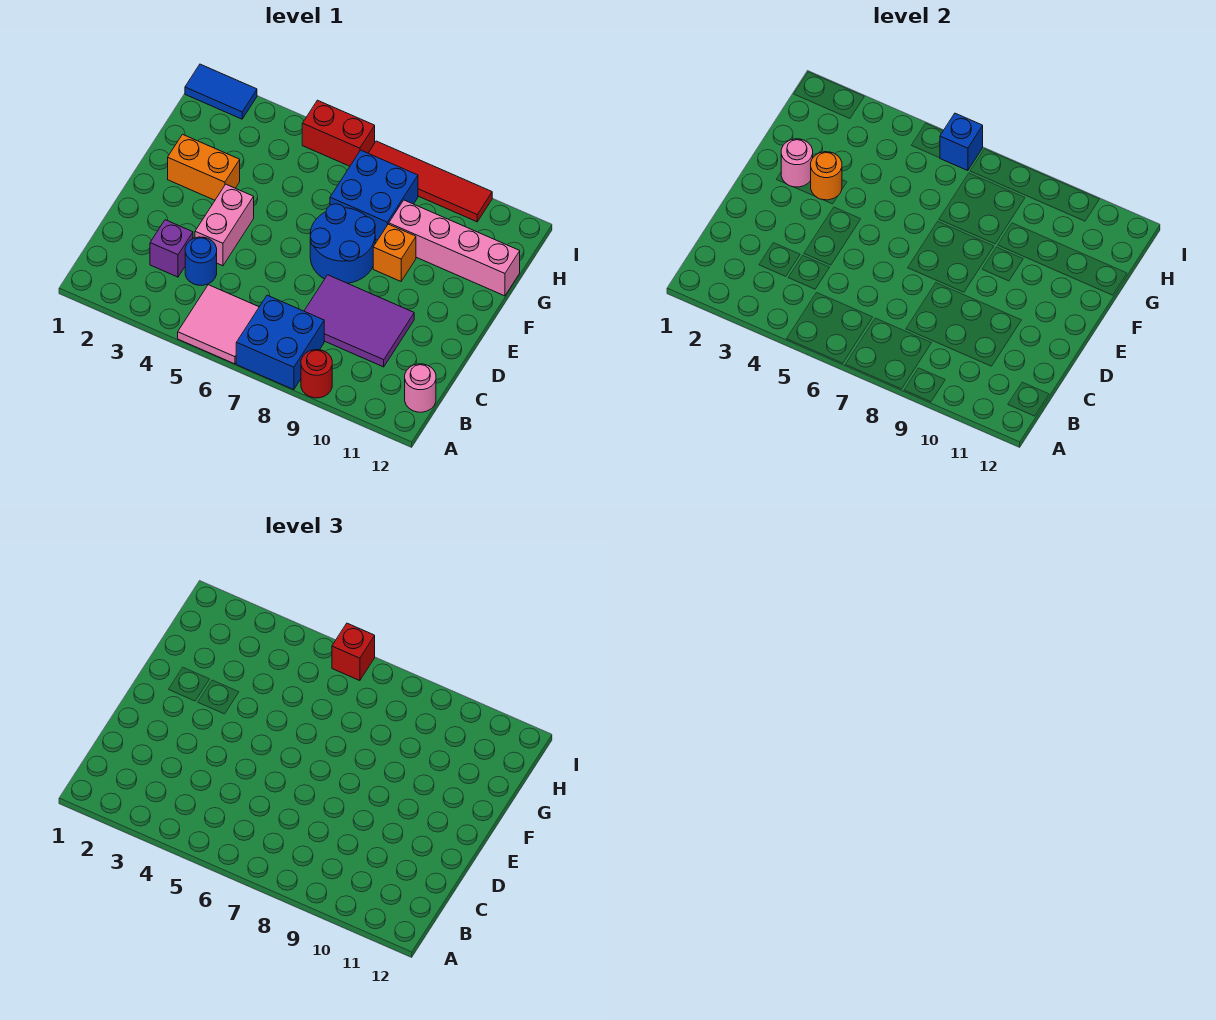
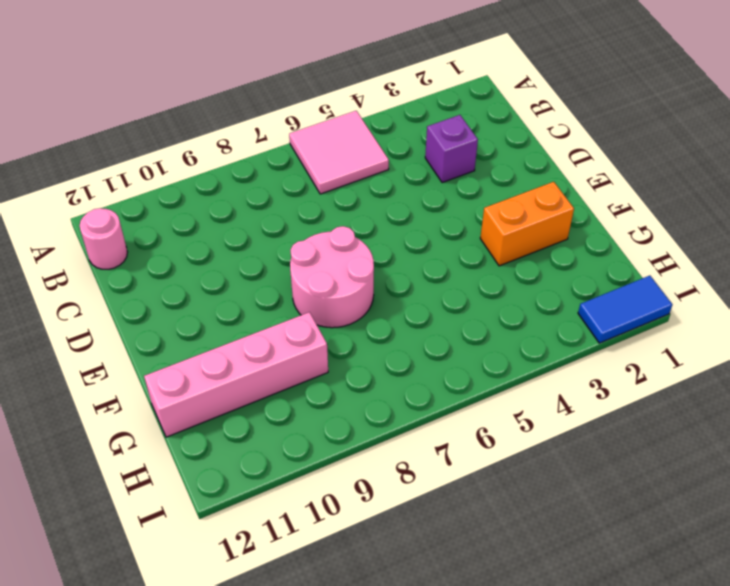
pink round brick E7:F8 level 1 -> blue round brick E7:F8 level 1
none -> blue brick A7:B8 level 1
none -> red round brick A9 level 1
none -> blue round brick C4 level 1

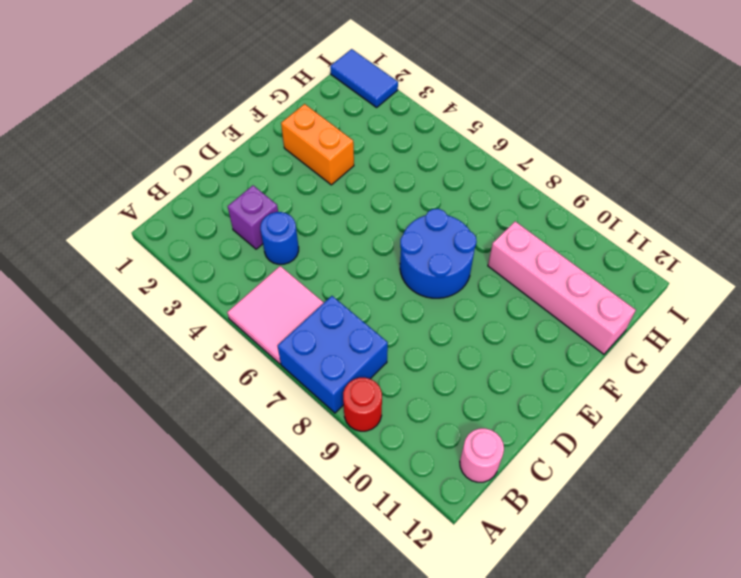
none -> purple tile C8:D10 level 1
none -> pink brick D4:E4 level 1
none -> orange brick F9 level 1

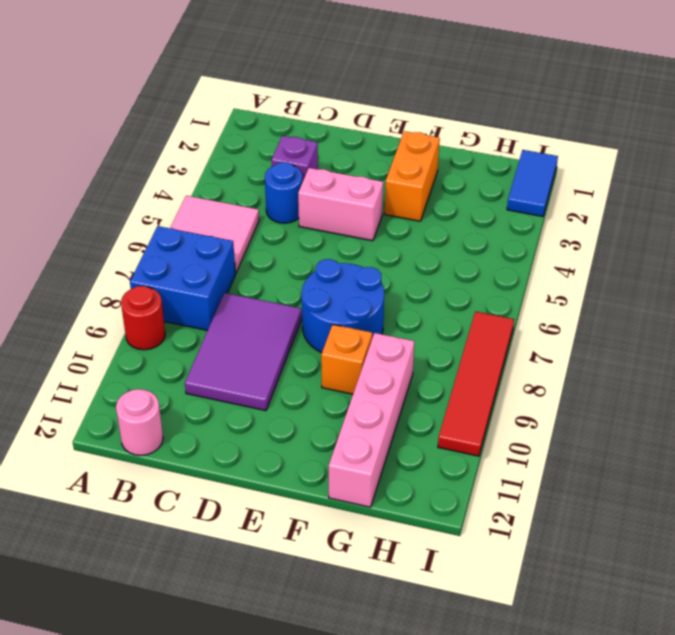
none -> blue brick G7:H8 level 1
none -> red brick I5:I6 level 1
none -> pink round brick F2 level 2

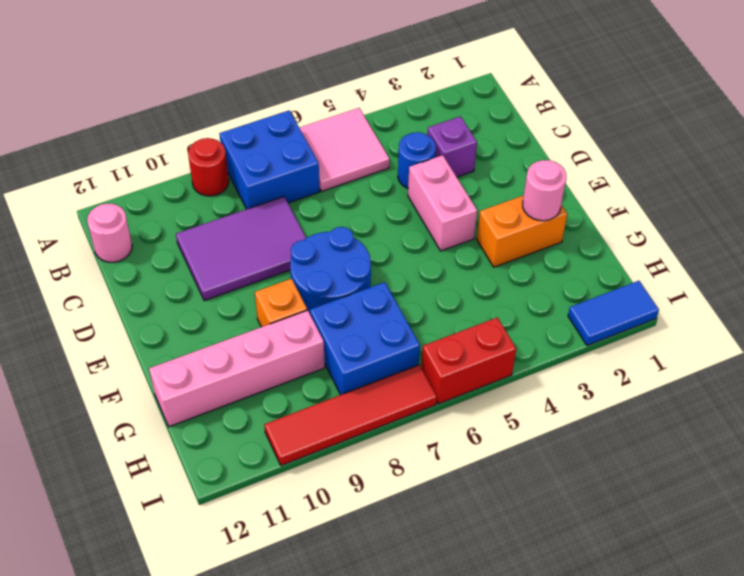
none -> orange round brick F3 level 2
none -> blue brick I6 level 2
none -> red brick I6 level 3

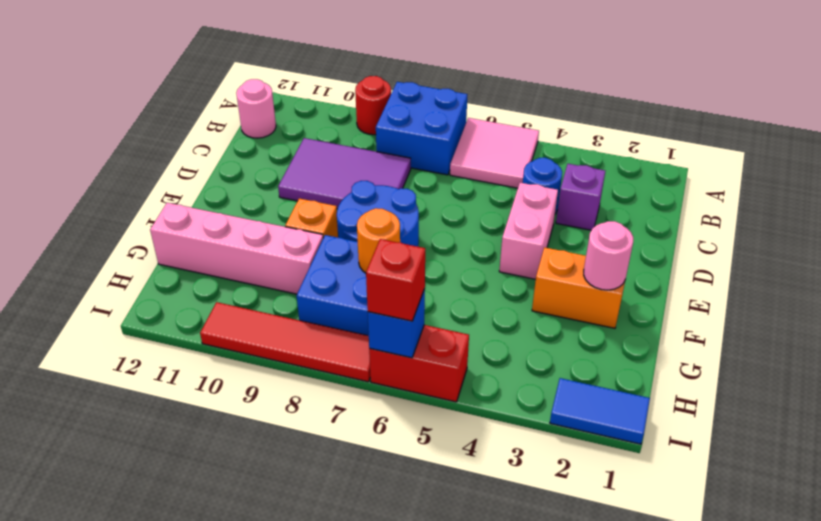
orange round brick G7 level 2 -> orange round brick F3 level 2

